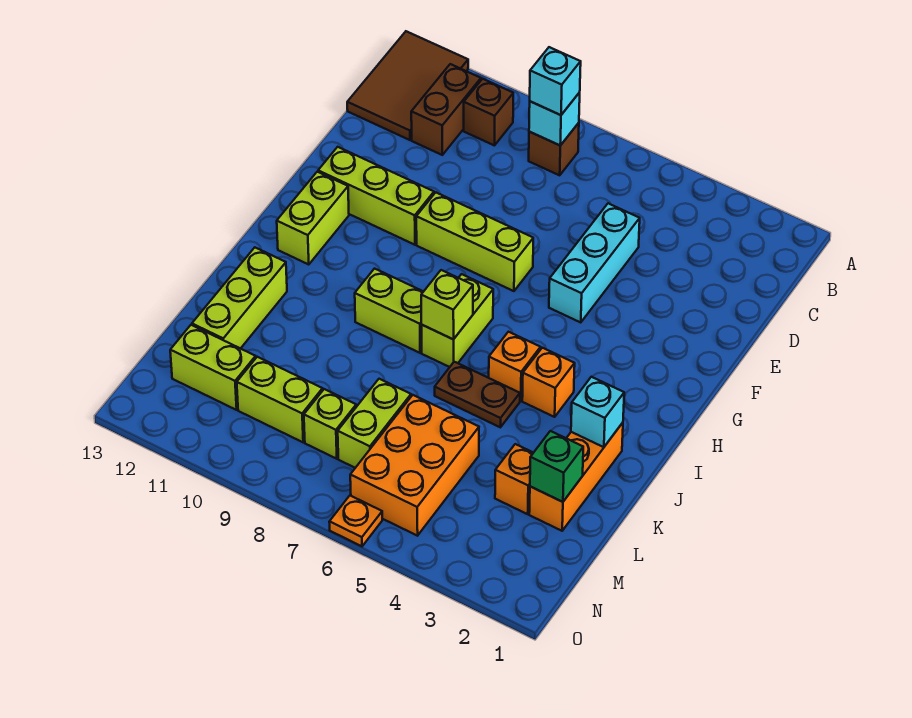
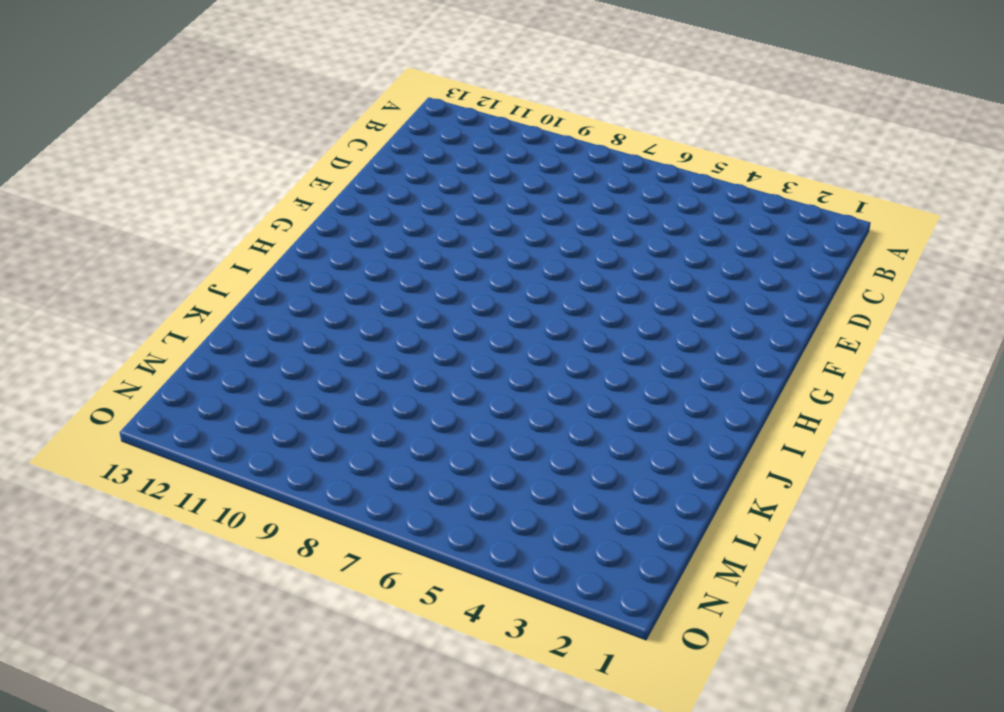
none -> brown tile A12:C13 level 1
none -> brown brick B8 level 1
none -> brown brick B10 level 1

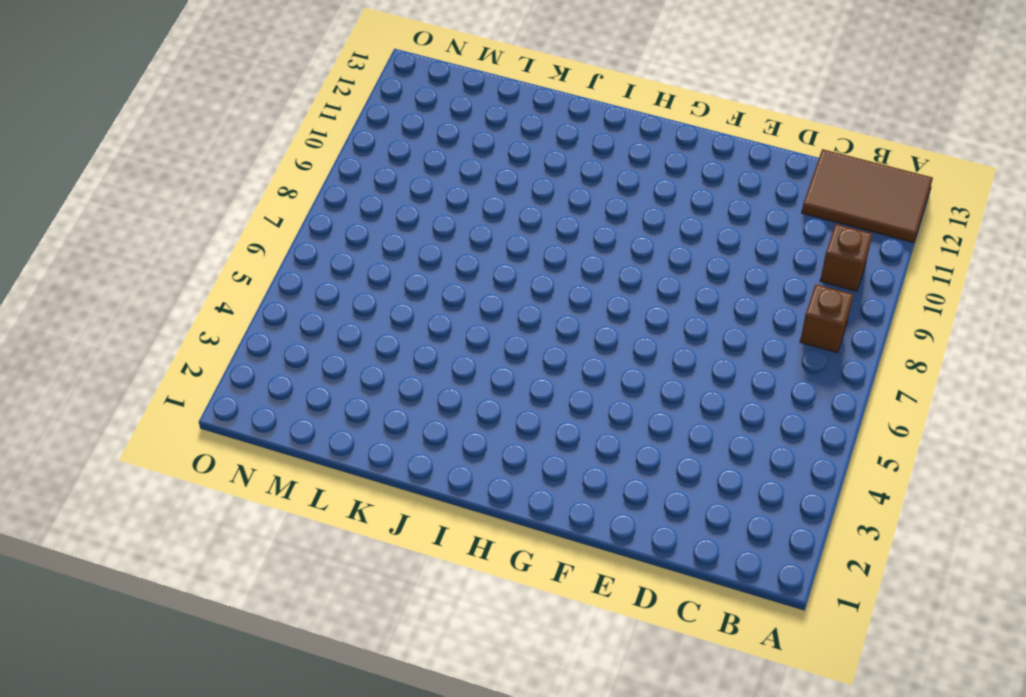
none -> brown brick B11:C11 level 1
none -> cyan brick D5:F5 level 1
none -> lime brick F7:F9 level 1

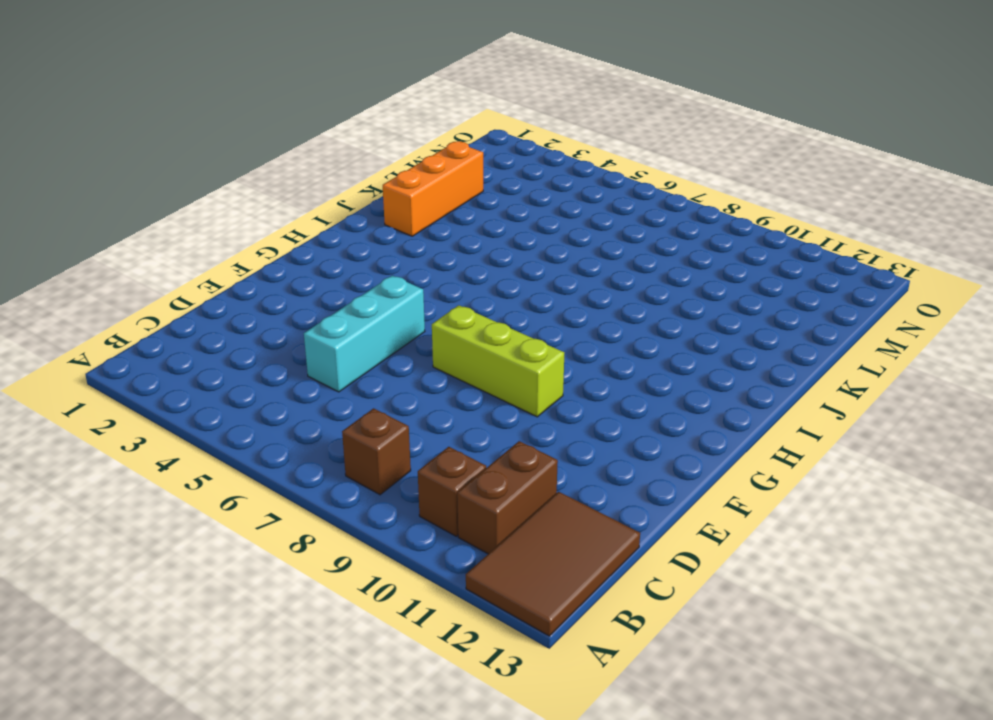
none -> lime brick F10:F12 level 1
none -> lime brick G12:H12 level 1
none -> lime brick H7:I7 level 1

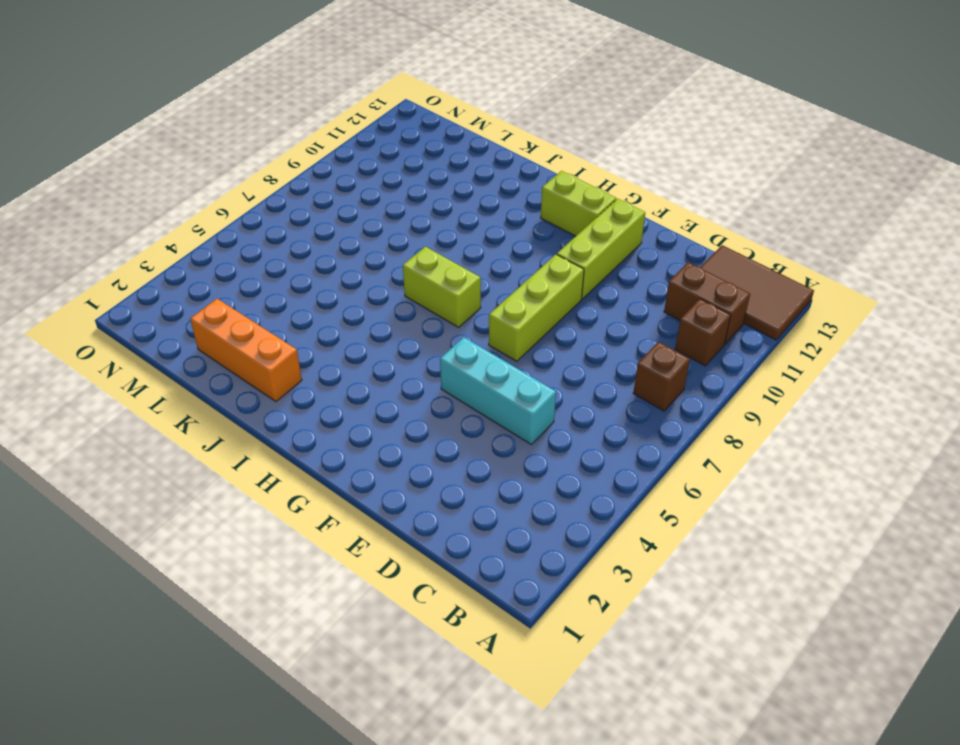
none -> orange brick I4 level 1
none -> orange brick I5 level 1
none -> lime brick I8:I9 level 1

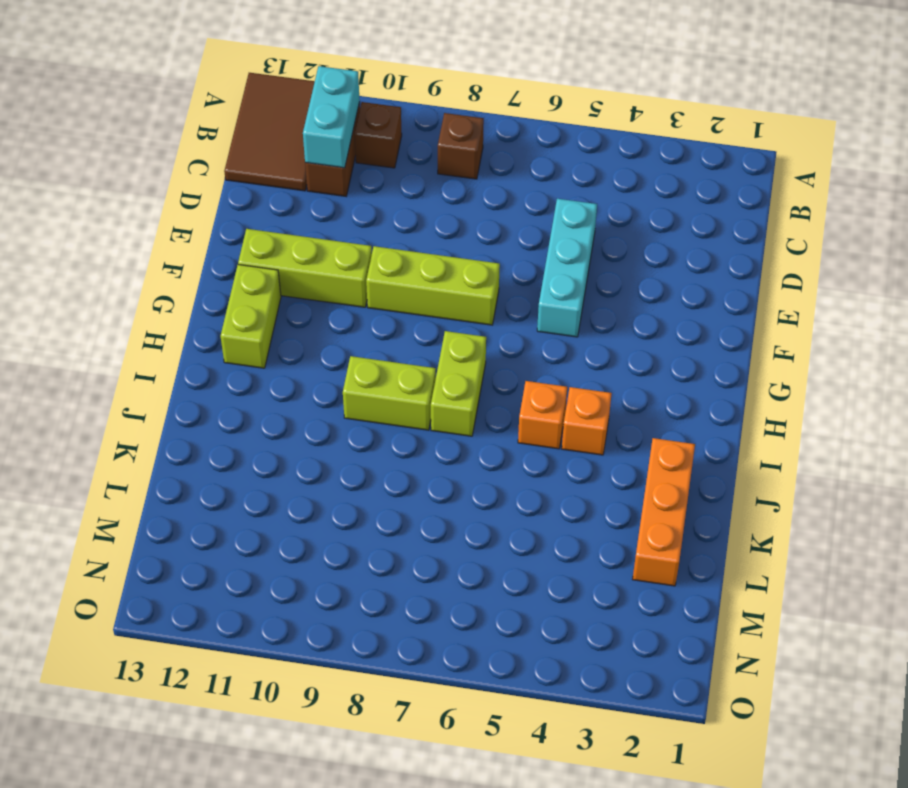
cyan brick B11:C11 level 2 -> none
none -> brown plate J5:J6 level 1
none -> lime brick J12:L12 level 1
none -> orange brick L3 level 1

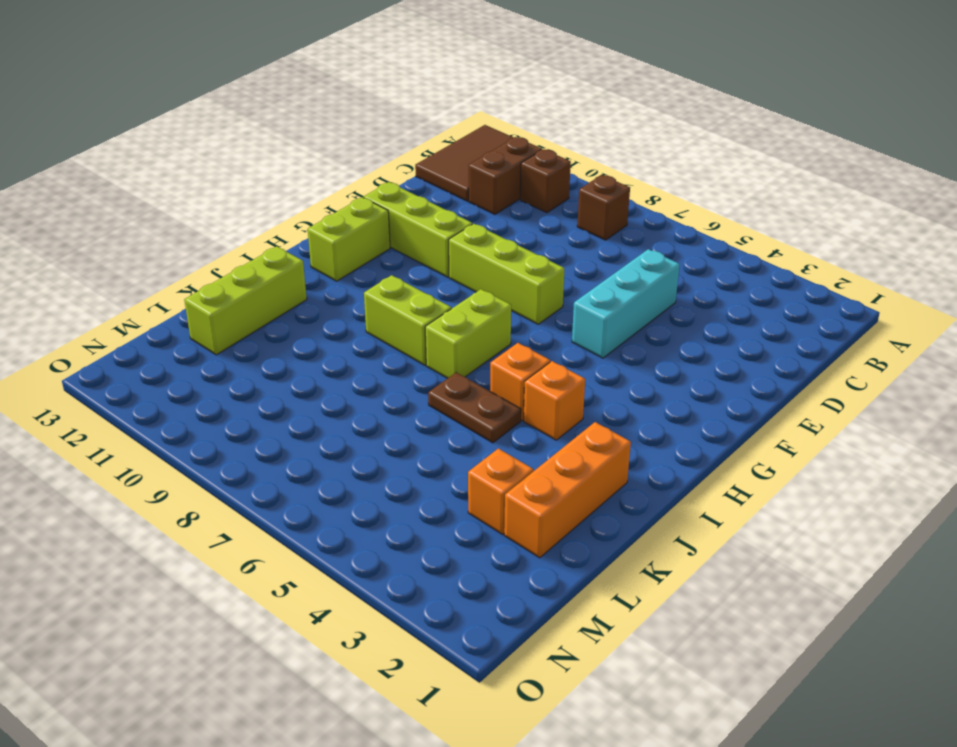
none -> orange brick L5:N6 level 1
none -> lime brick L7:M7 level 1
none -> lime brick M8 level 1

